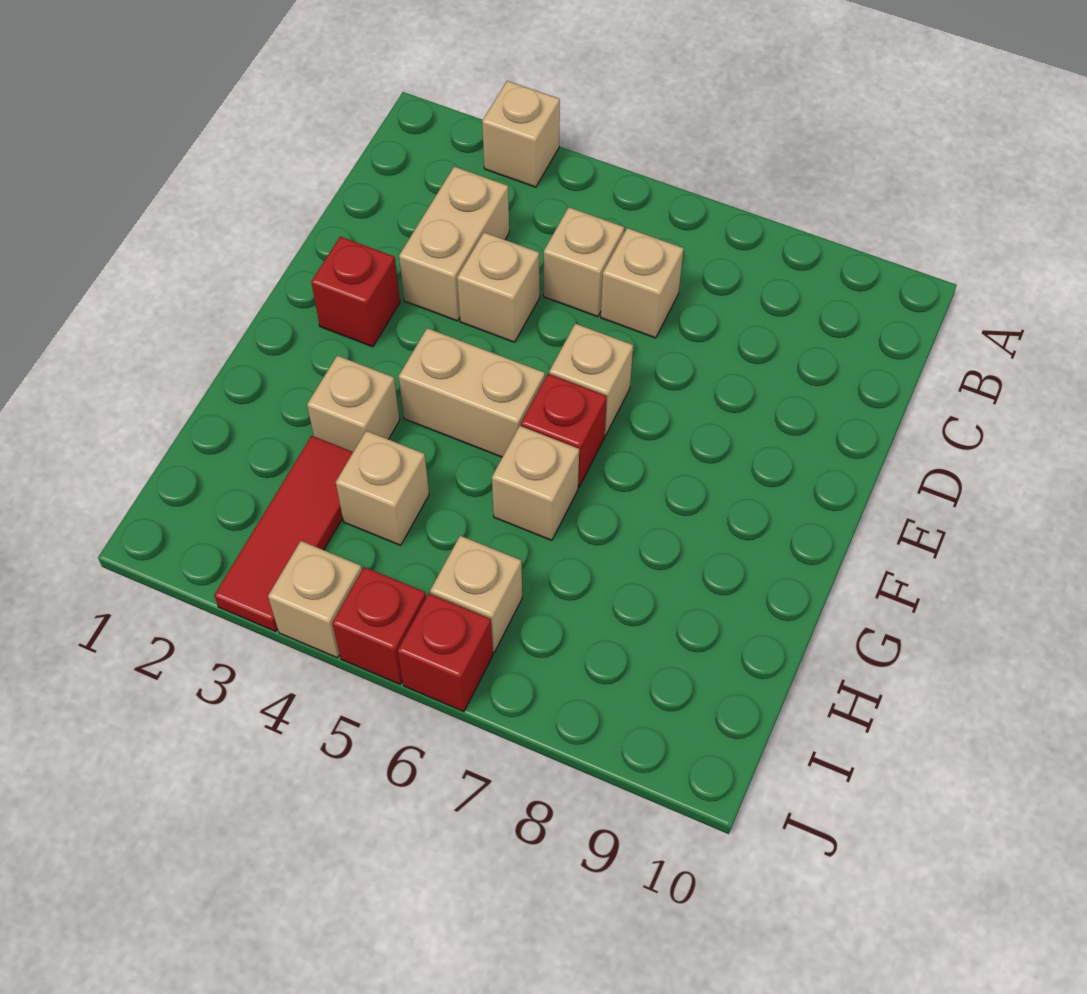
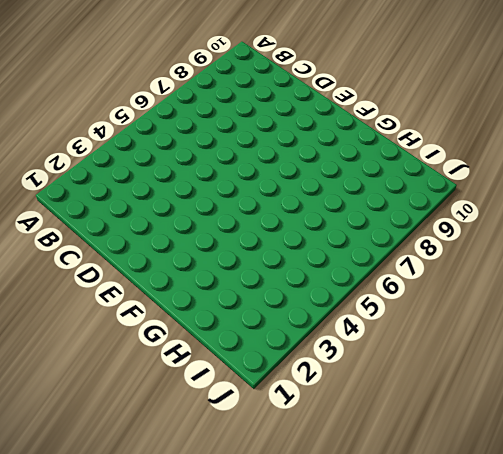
none -> tan brick A3 level 1
none -> tan brick C3:D3 level 1
none -> tan brick C5 level 1

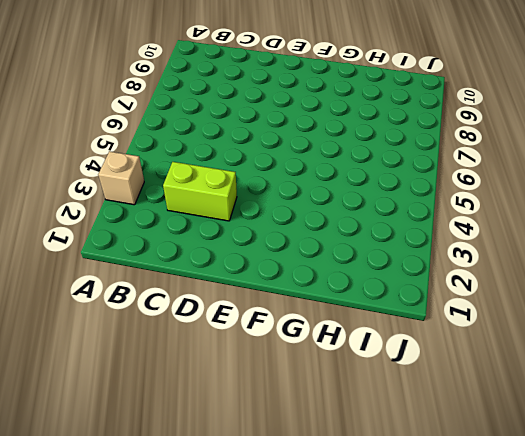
lime brick C3:D3 level 1 -> tan brick C3:D3 level 1
none -> tan brick C5 level 1
none -> tan brick C6 level 1
none -> tan brick D4 level 1

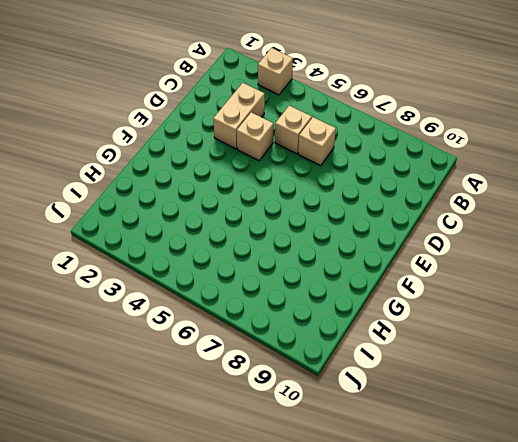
none -> red brick E2 level 1
none -> tan brick E6 level 1
none -> tan brick F4:F5 level 1

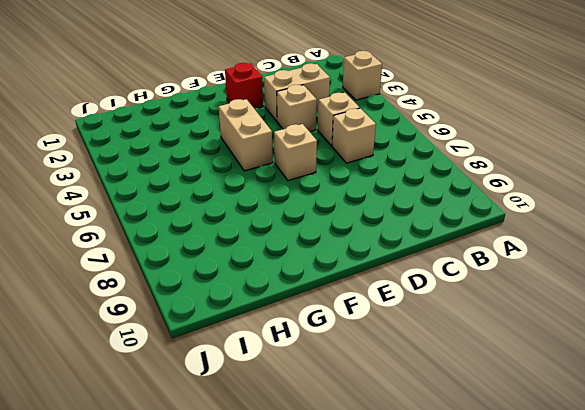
none -> red brick F6 level 1
none -> tan brick G3 level 1
none -> tan brick G6 level 1

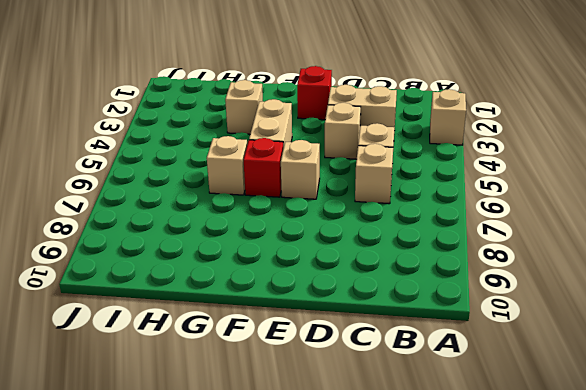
none -> red tile H3:J3 level 1
none -> tan brick H4 level 1
none -> tan brick I6 level 1

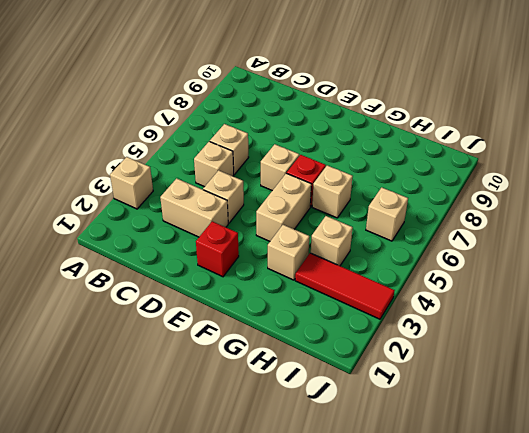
none -> tan brick J4 level 1
none -> red brick J5 level 1
none -> red brick J6 level 1

